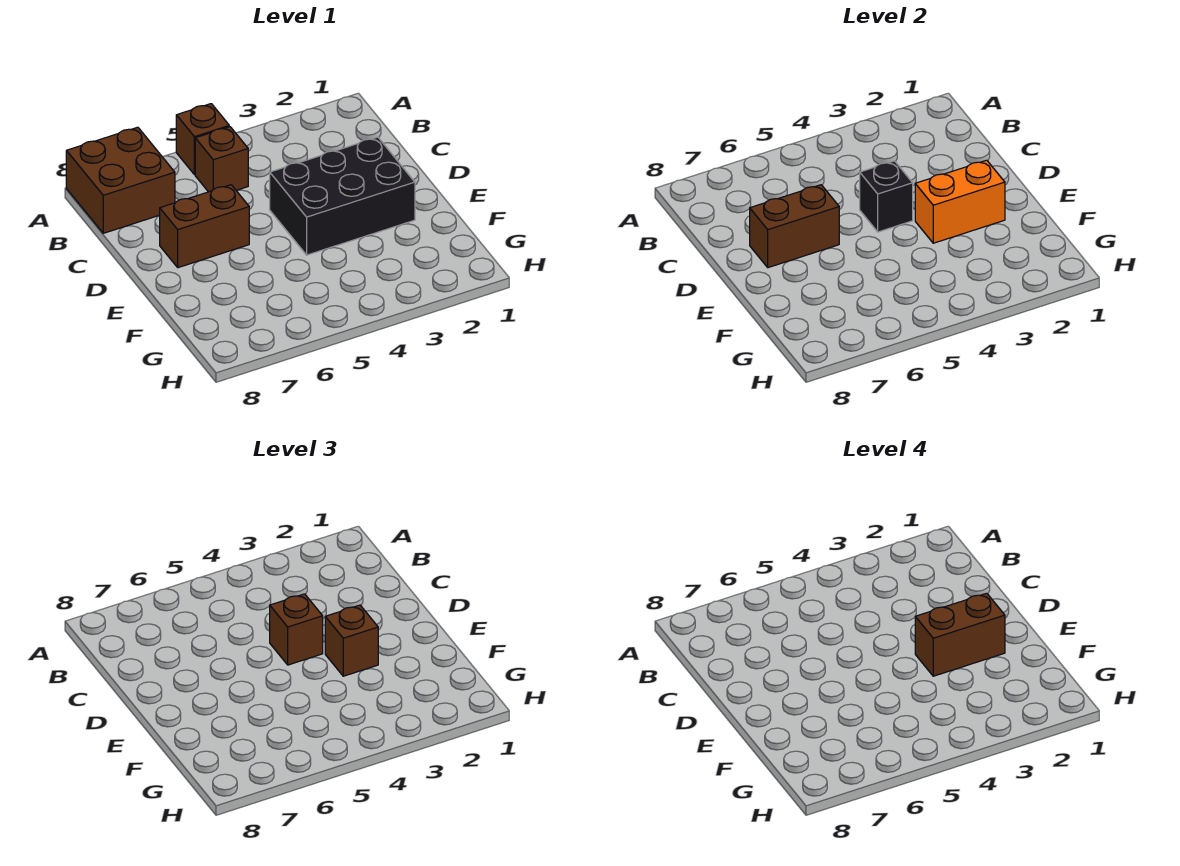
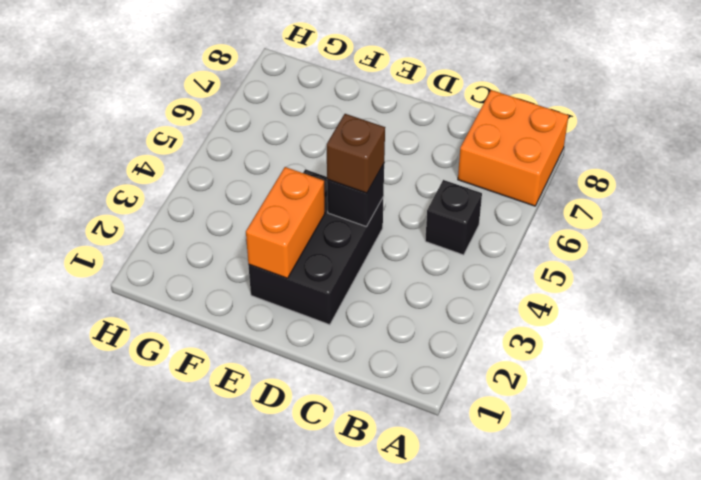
orange brick A7:B8 level 1 -> brown brick A7:B8 level 1
black brick B5 level 1 -> brown brick B5 level 1
none -> brown brick A5 level 1
none -> brown brick D6:D7 level 1

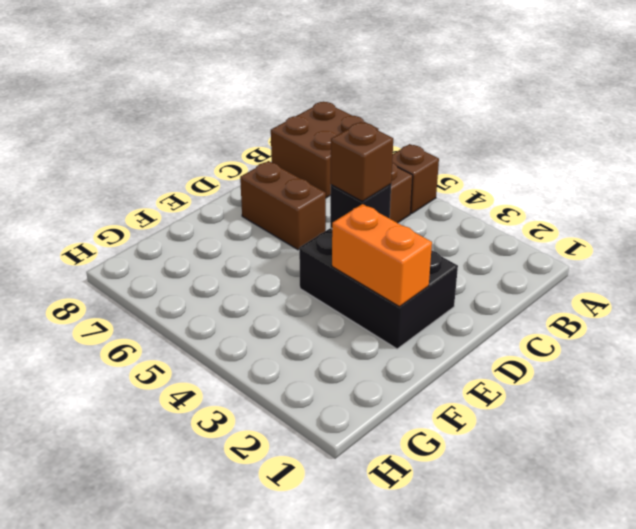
none -> brown brick D6:D7 level 2
none -> brown brick E3 level 3

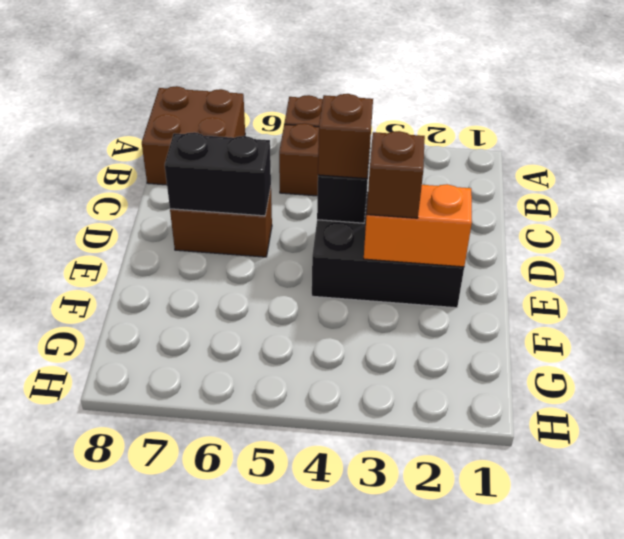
black brick D6:D7 level 2 -> brown brick D6:D7 level 2
none -> brown brick E2:E3 level 4

